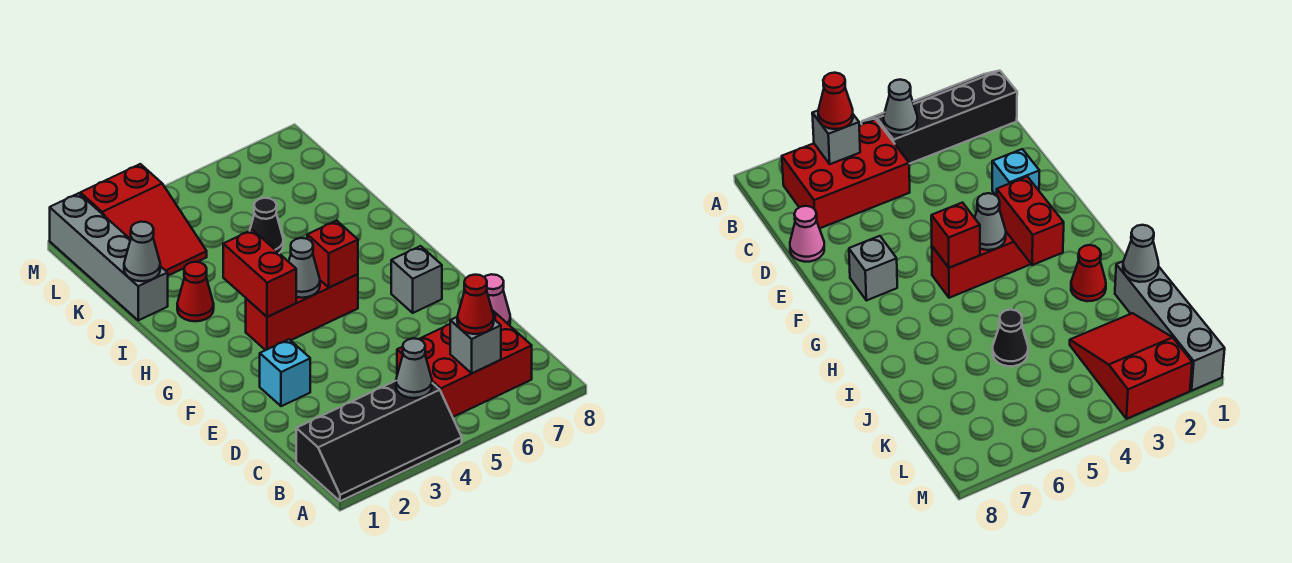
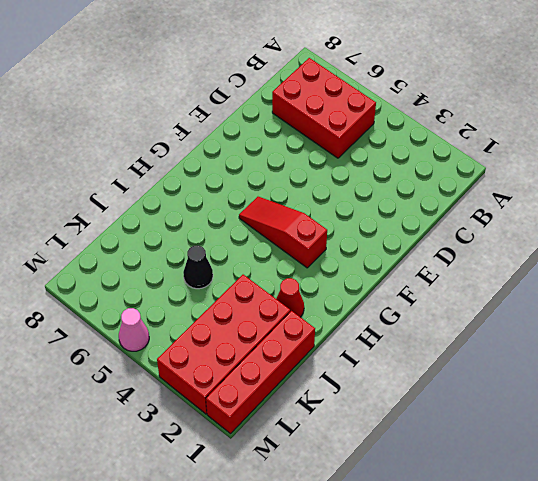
red slope G3:G5 level 1 top 3 -> red brick G3:G5 level 1
red brick J1:M1 level 1 -> grey brick J1:M1 level 1
red brick J2:M3 level 1 -> red slope K2:M3 level 1 top M
pink cone M5 level 1 -> pink cone D8 level 1
none -> black slope A1:B4 level 1 top B
none -> cyan brick E2 level 1
none -> grey brick F7 level 1

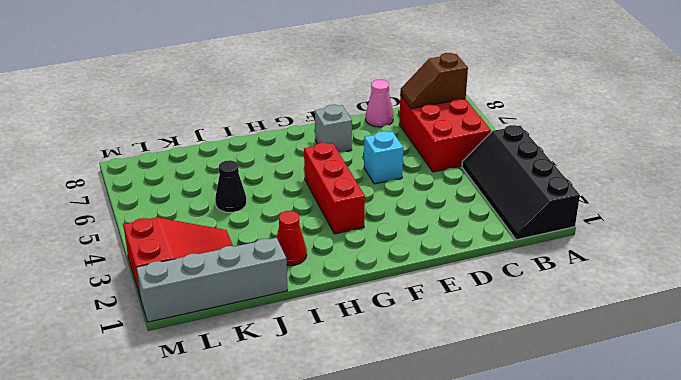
black slope A1:B4 level 1 top A -> black slope A1:B4 level 1 top B
brown slope B7:C7 level 2 top B -> none
cyan brick E5 level 1 -> cyan brick E2 level 1
none -> grey cone B4 level 2
none -> grey brick B6 level 2
none -> red brick G3:H3 level 2

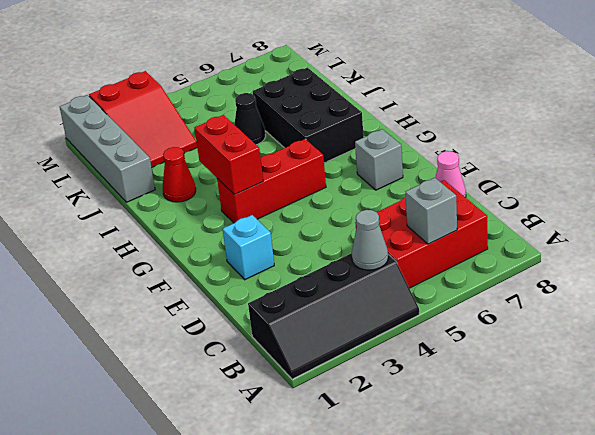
black brick H6:J7 level 1 -> none
none -> grey cone G4 level 2
none -> red brick G5 level 2
none -> grey cone J1 level 2

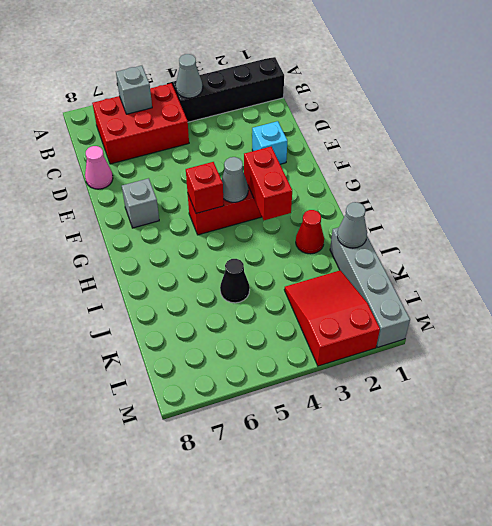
none -> red cone B6 level 3

